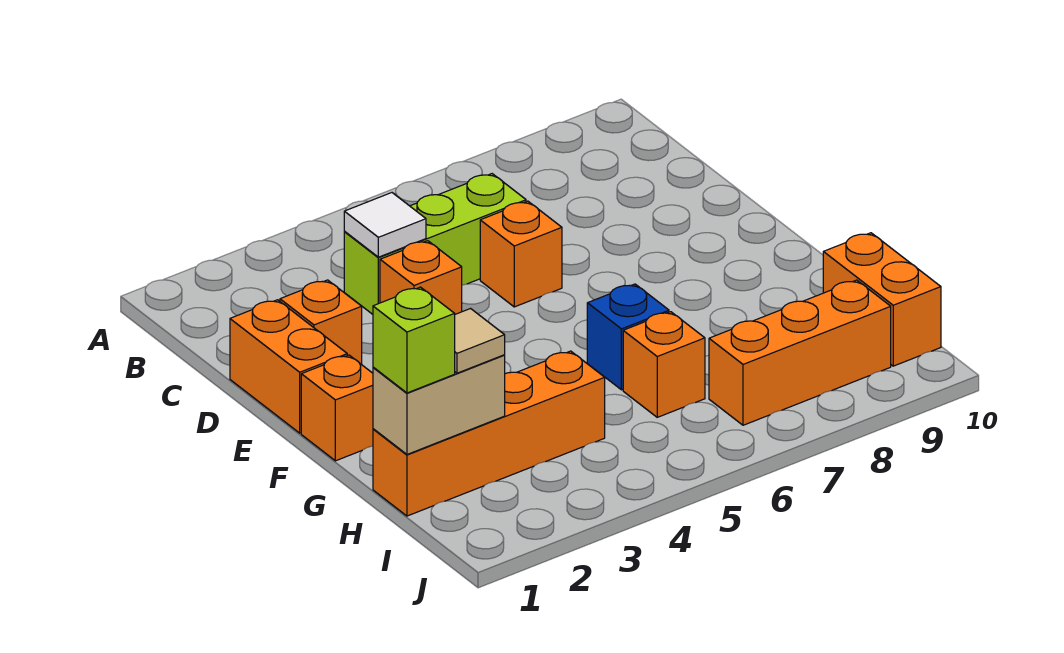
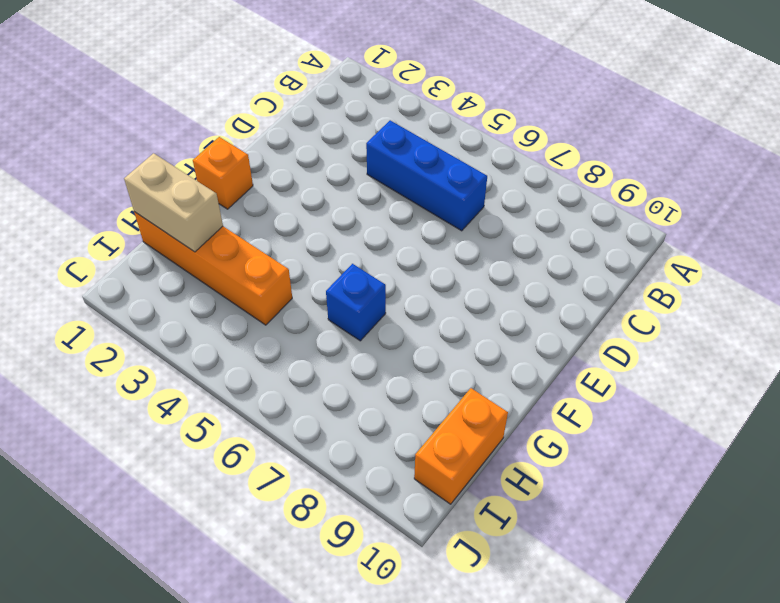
blue brick C4:C6 level 1 -> lime brick C4:C6 level 1
none -> orange brick D1:E1 level 1
none -> orange brick D2 level 1
none -> orange brick D4 level 1

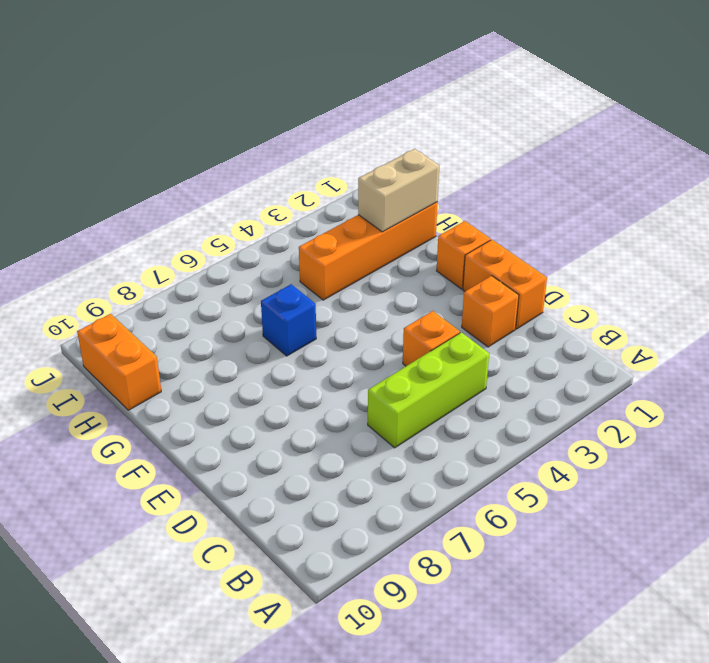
none -> orange brick D6 level 1
none -> orange brick H6 level 1
none -> orange brick I7:I9 level 1

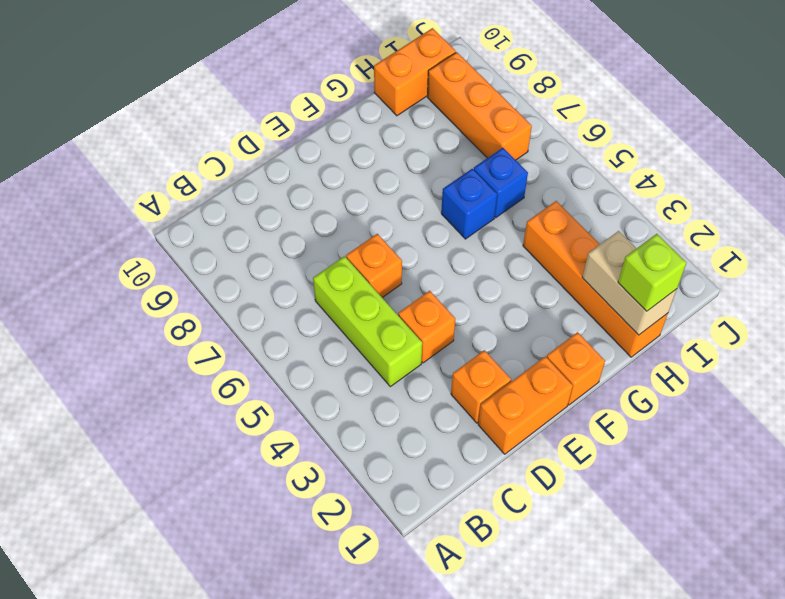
blue brick H6 level 1 -> orange brick H6 level 1
none -> white tile C4 level 2
none -> tan tile H2 level 3

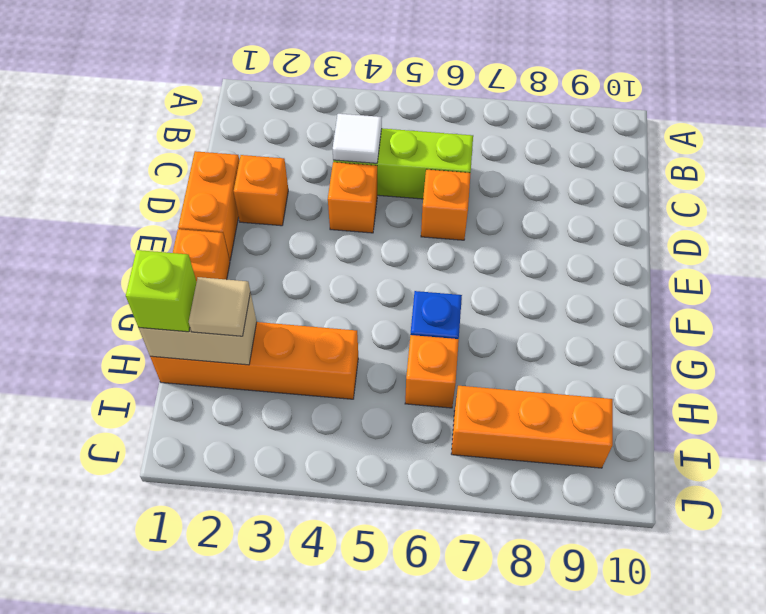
none -> orange brick H10:I10 level 1

